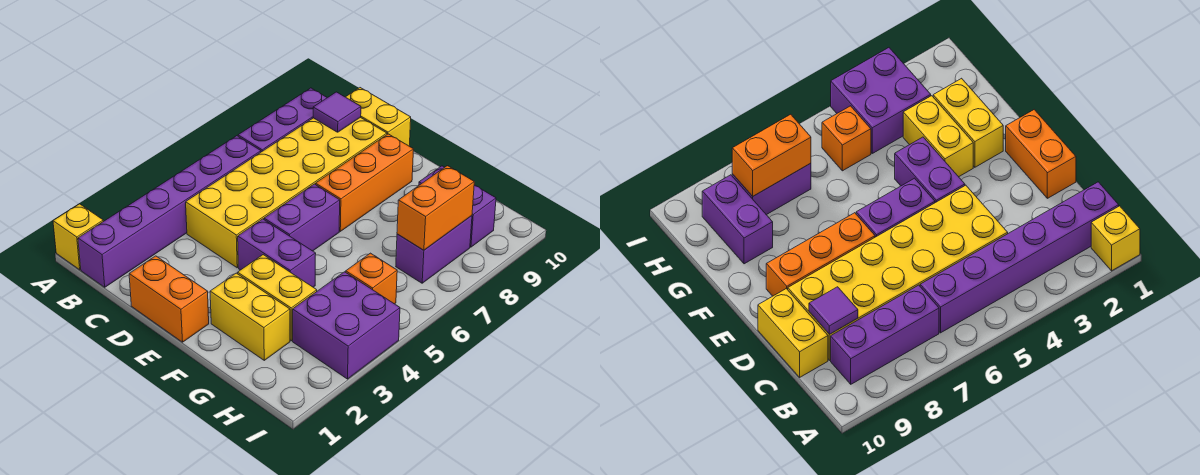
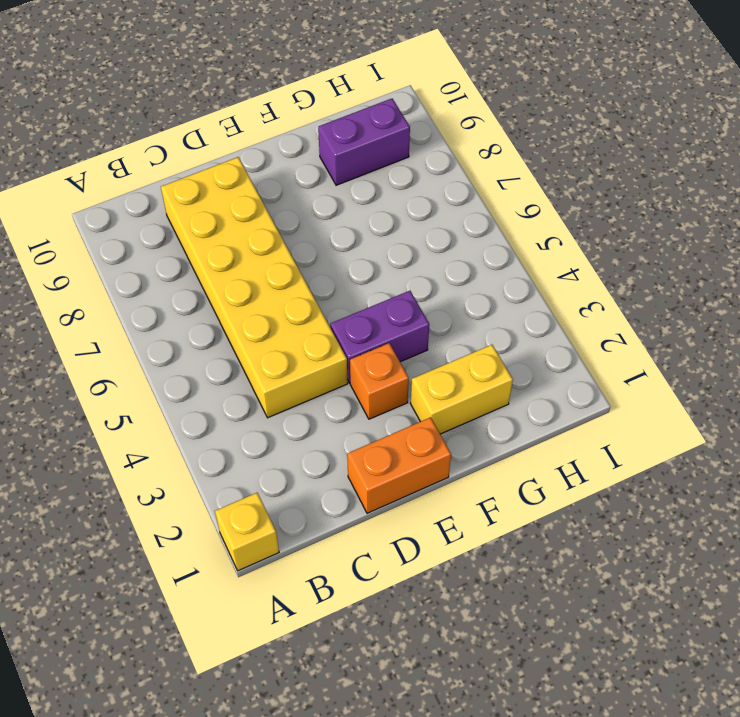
orange brick E3 level 1 -> orange brick H5 level 1
none -> purple brick B1:B6 level 1
none -> purple brick B7:B9 level 1
none -> yellow brick C10:D10 level 1

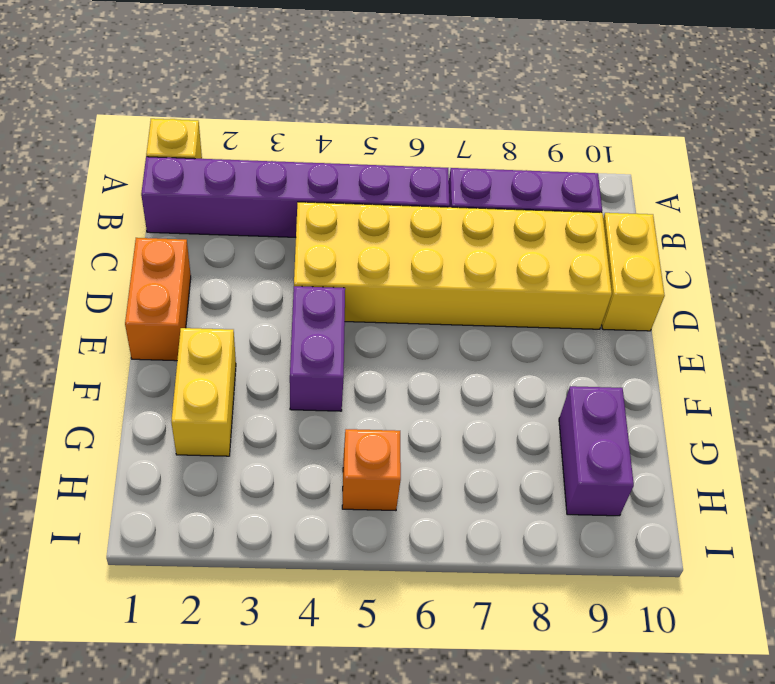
none -> purple brick E5:E6 level 1
none -> orange brick E7:E9 level 1
none -> yellow brick F3:G3 level 1

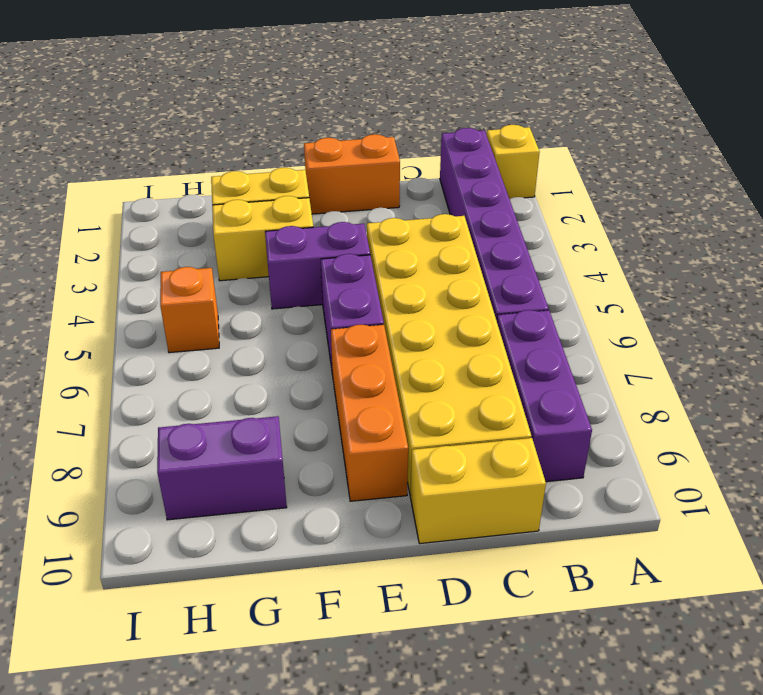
none -> purple brick H3:I4 level 1
none -> purple brick H7:H8 level 1
none -> purple tile C9 level 2

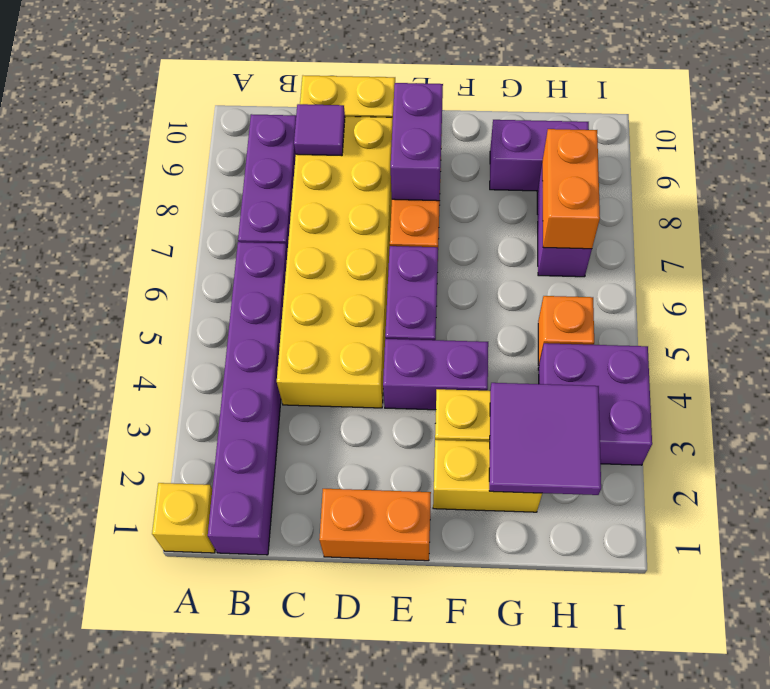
purple brick E8:E9 level 2 -> none
purple tile G2:H3 level 2 -> none

